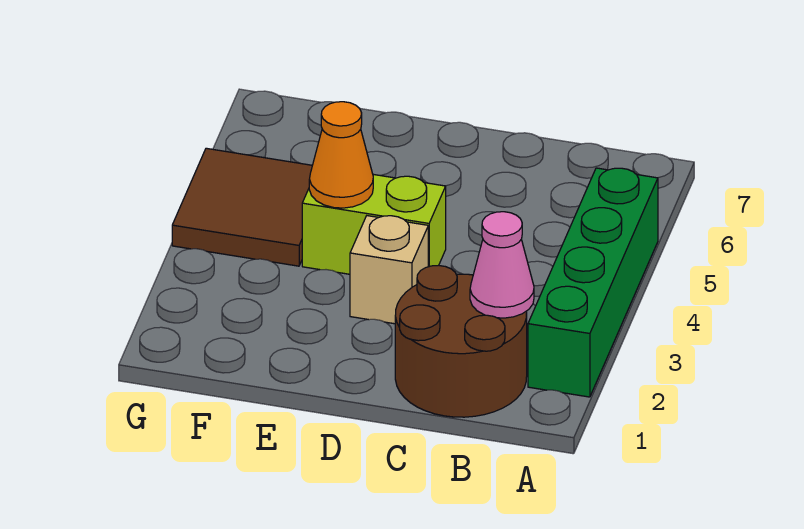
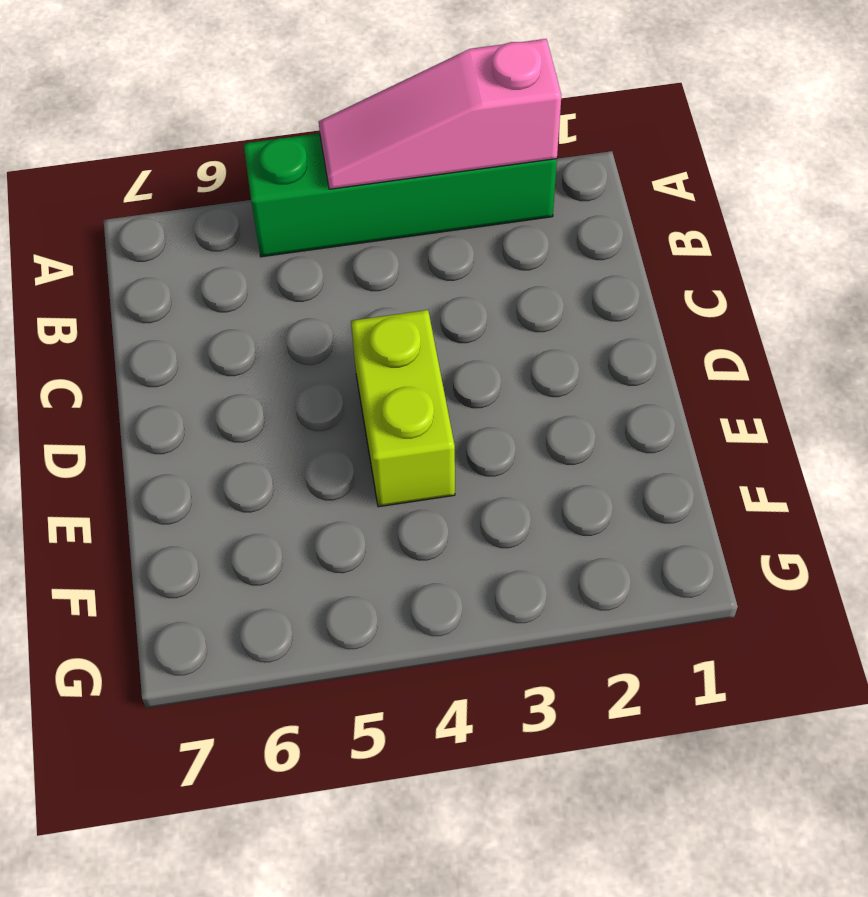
pink slope A2:A4 level 2 top 2 -> none
none -> brown round brick B1:C2 level 1
none -> tan brick D3 level 1

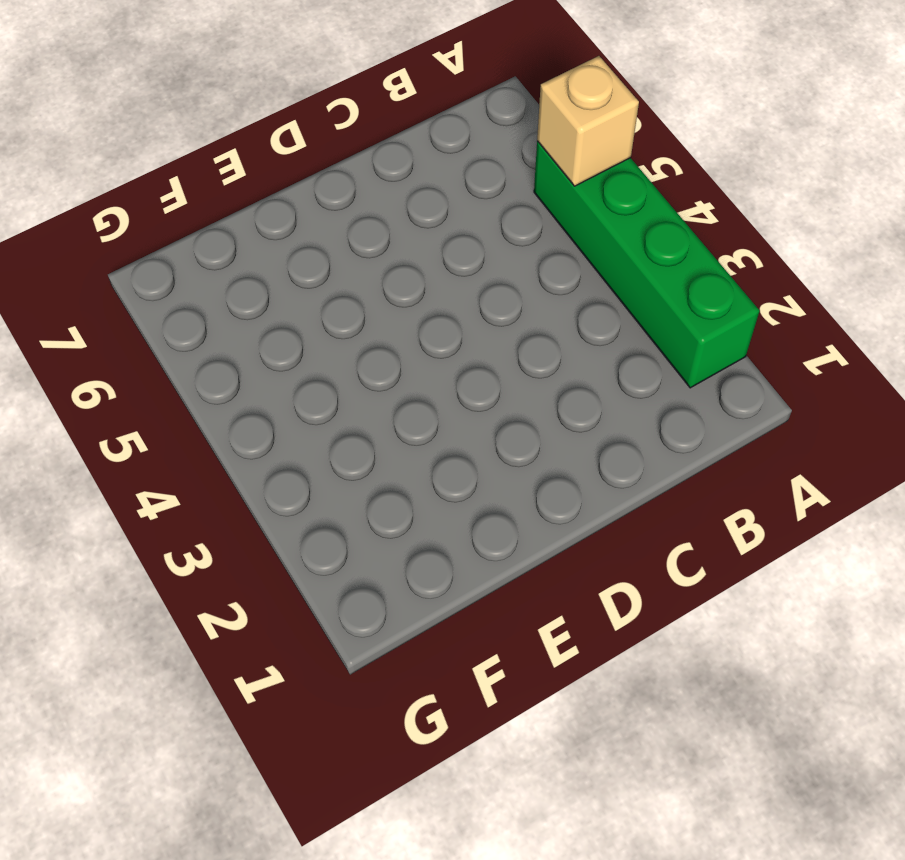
tan brick A5 level 2 -> tan brick D3 level 1
none -> brown round brick B1:C2 level 1
none -> lime brick D4:E4 level 1

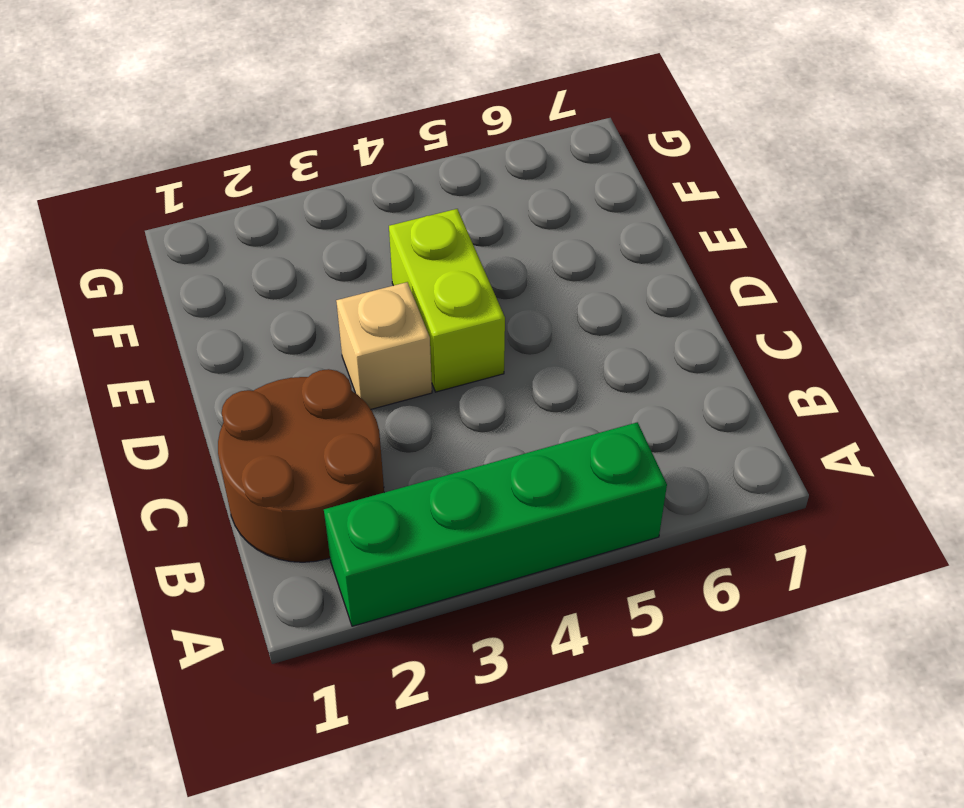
none -> brown tile F4:G5 level 1
none -> pink cone B2 level 2

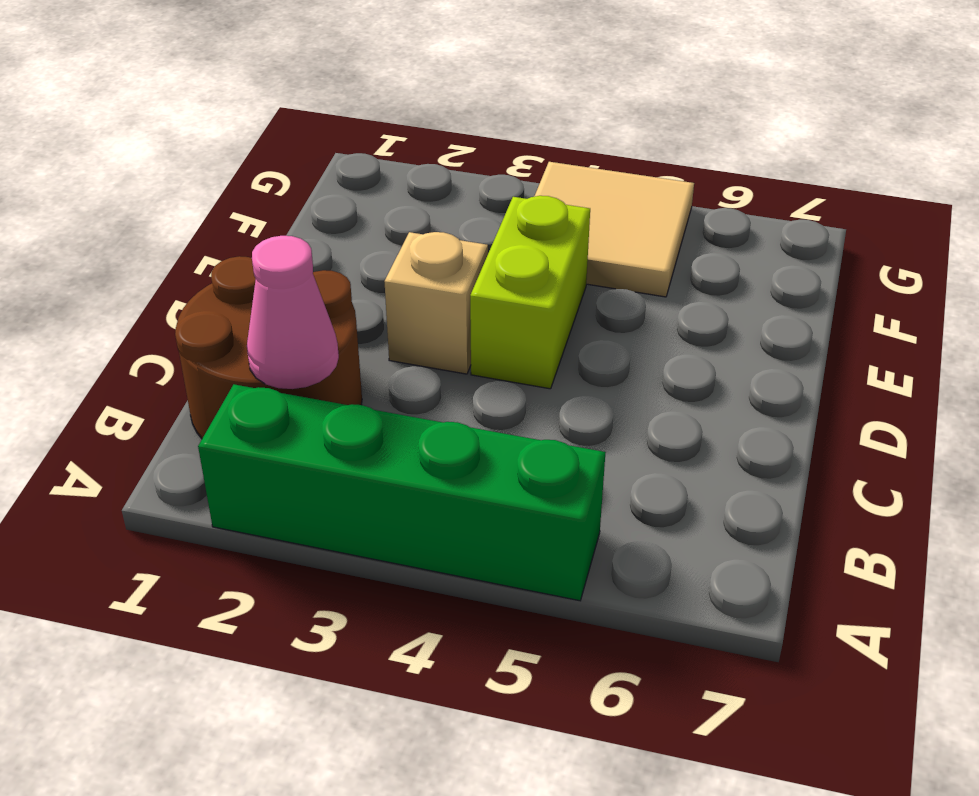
tan tile F4:G5 level 1 -> brown tile F4:G5 level 1
none -> orange cone E4 level 2

